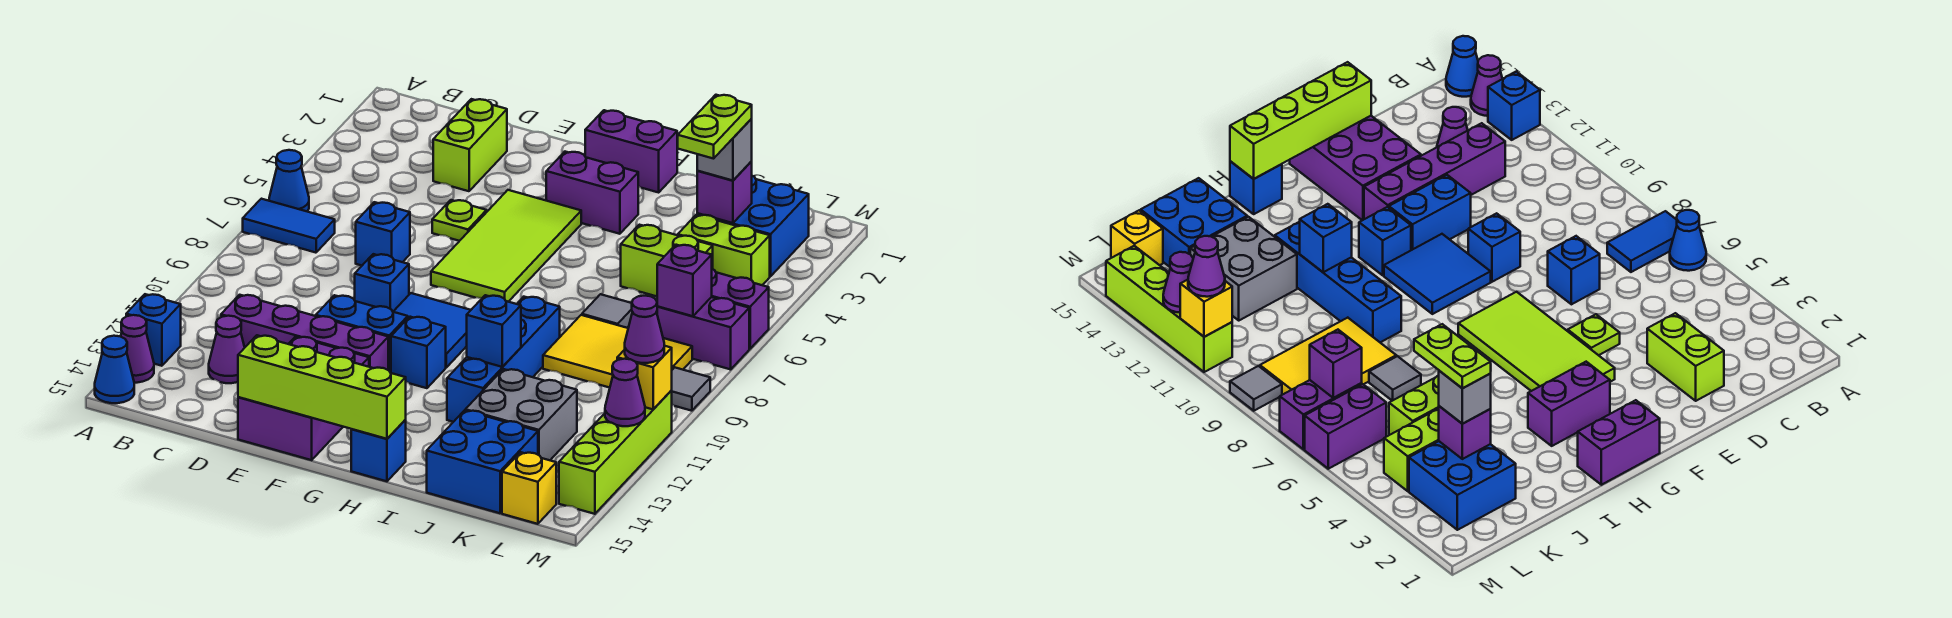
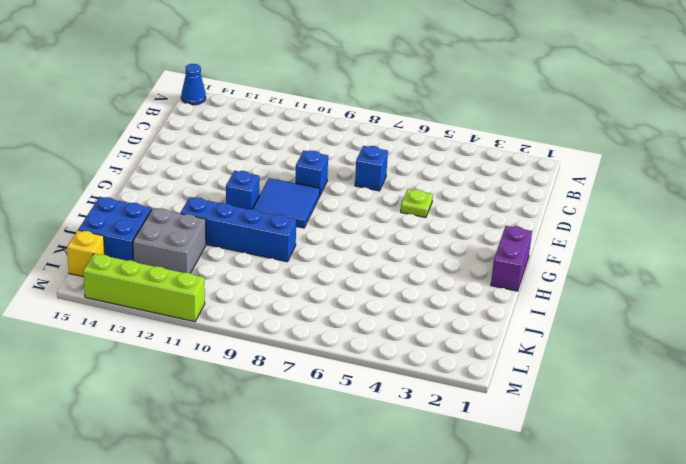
none -> blue cone A6 level 1
none -> blue tile A7:B7 level 1
none -> blue brick A13 level 1
none -> purple cone A14 level 1

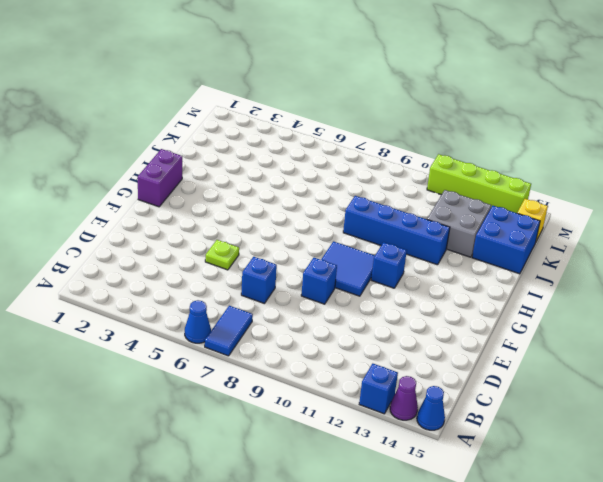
none -> purple brick C12:F12 level 1
none -> purple cone C13 level 1
none -> lime brick D2:D3 level 1
none -> blue brick E11:F11 level 1

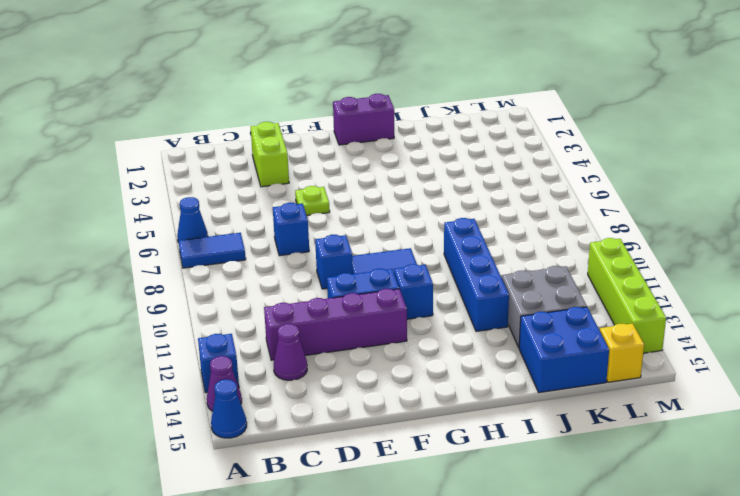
none -> purple brick E13:F15 level 1
none -> lime tile F4:G7 level 1
none -> purple brick G3:H3 level 1
none -> blue brick H15 level 1

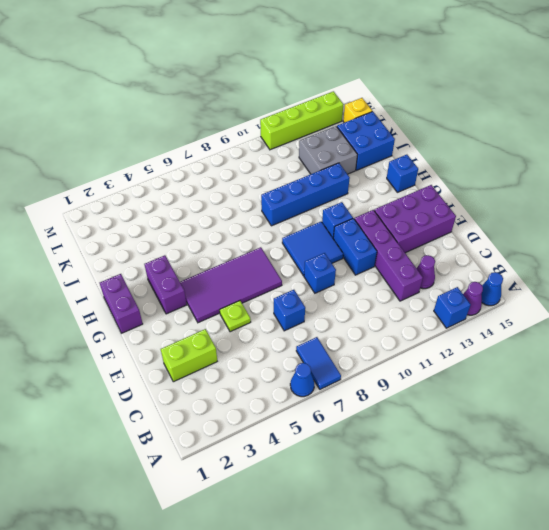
purple tile F4:G7 level 1 -> lime tile F4:G7 level 1
none -> lime brick J5:K5 level 1
none -> grey tile J7 level 1
none -> yellow tile J8:L9 level 1
none -> blue brick K2:L3 level 1

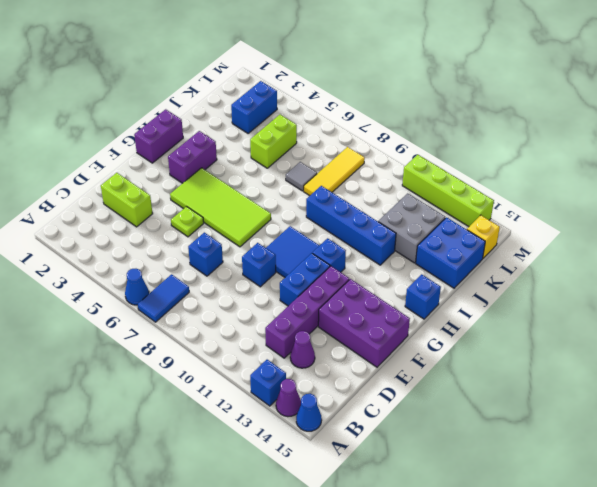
yellow tile J8:L8 level 1 -> yellow tile J8:L9 level 1
blue brick K3:L3 level 1 -> blue brick K2:L3 level 1
none -> lime brick K4:L4 level 1
none -> purple brick L6:M6 level 1
none -> purple brick L7:M7 level 1
none -> grey tile M9 level 1

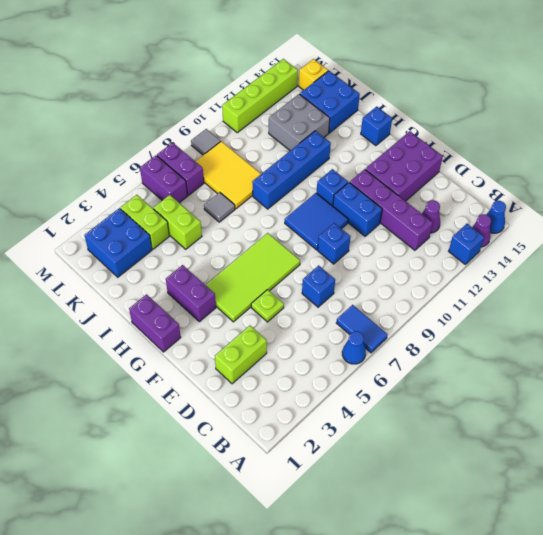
none -> lime brick E15:H15 level 2
none -> blue brick I11 level 2
none -> purple brick K3 level 2
none -> purple brick L7 level 2

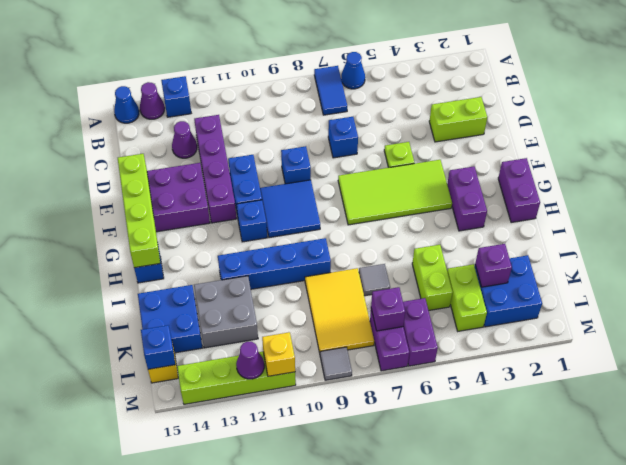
blue brick L15 level 2 -> blue brick I11 level 2
none -> grey brick K3 level 3
none -> purple cone M11 level 3
none -> lime plate K3:K4 level 4

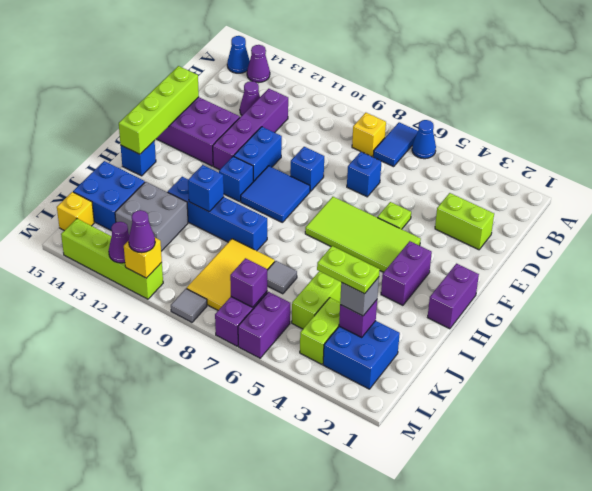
yellow brick B8 level 1 -> none
none -> blue brick A13 level 1

